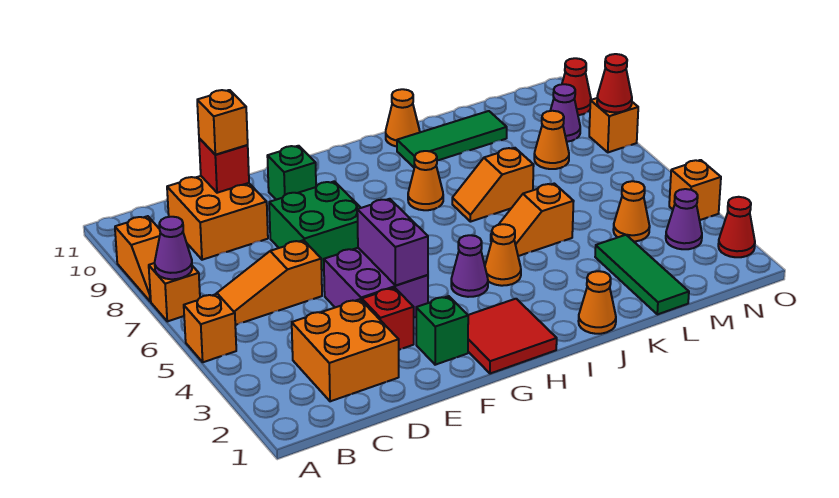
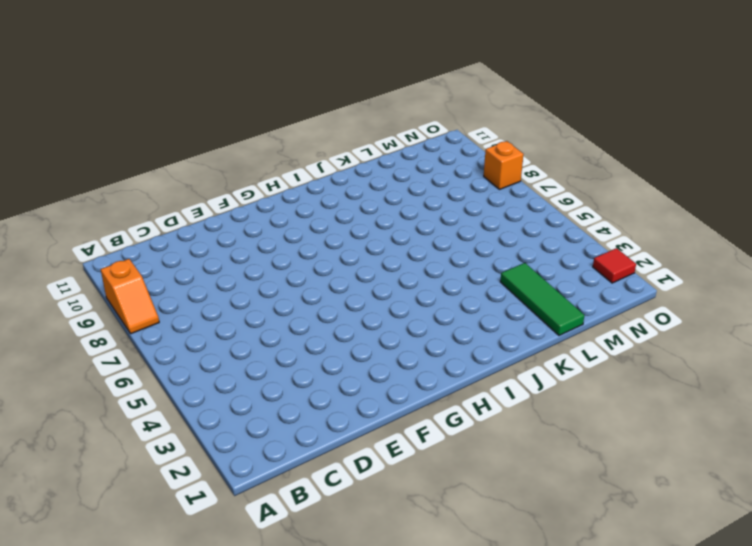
red tile O2 level 1 -> red cone O2 level 1
none -> orange brick A5 level 1
none -> orange brick A7 level 1
none -> orange slope B6:D6 level 1 top D
none -> orange brick C2:D3 level 1

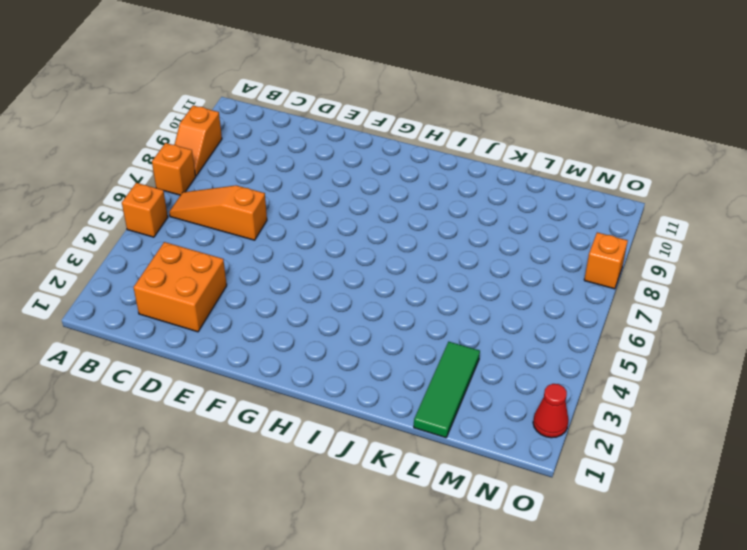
none -> orange brick C9:D10 level 1
none -> red brick E3 level 1
none -> purple brick E4:F5 level 1
none -> green brick E7:F8 level 1

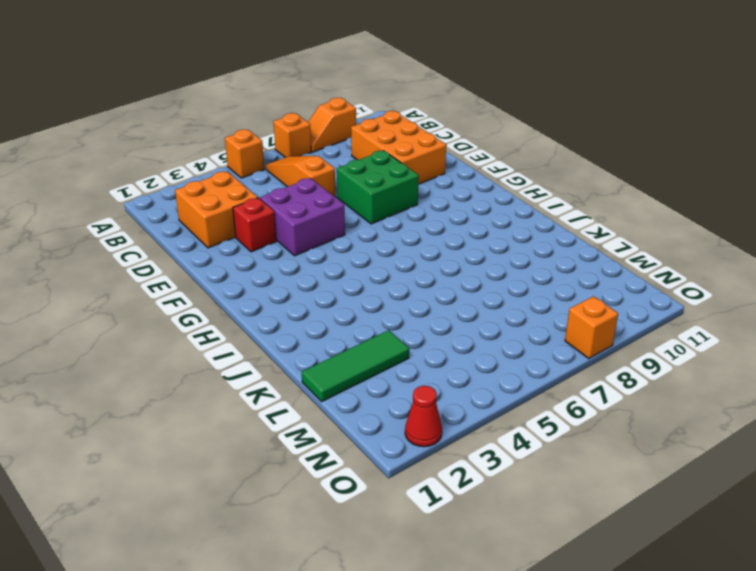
orange brick C9:E10 level 1 -> orange brick C9:D10 level 1
none -> green brick F2 level 1
none -> green brick F10 level 1
none -> red tile G1:H2 level 1
none -> purple cone H4 level 1

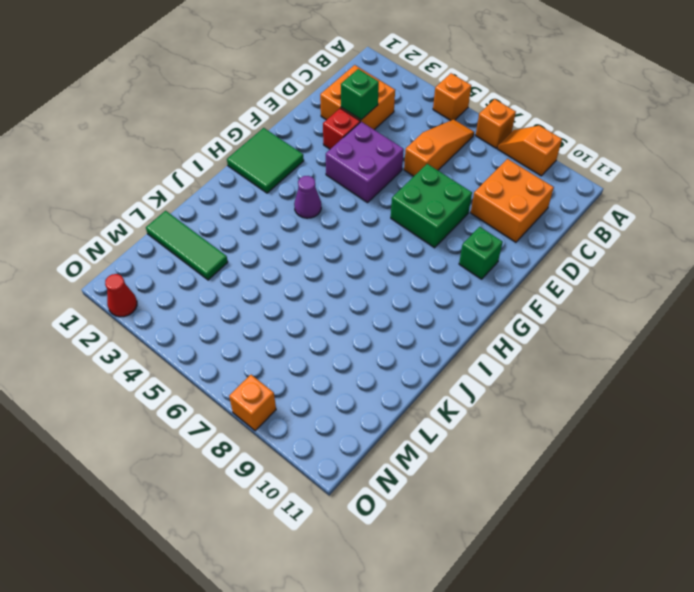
green brick D3 level 2 -> green brick F2 level 1
green tile G1:H2 level 1 -> red tile G1:H2 level 1
none -> orange cone I4 level 1
none -> orange cone I8 level 1
none -> orange cone J1 level 1
none -> orange slope J5:K5 level 1 top K

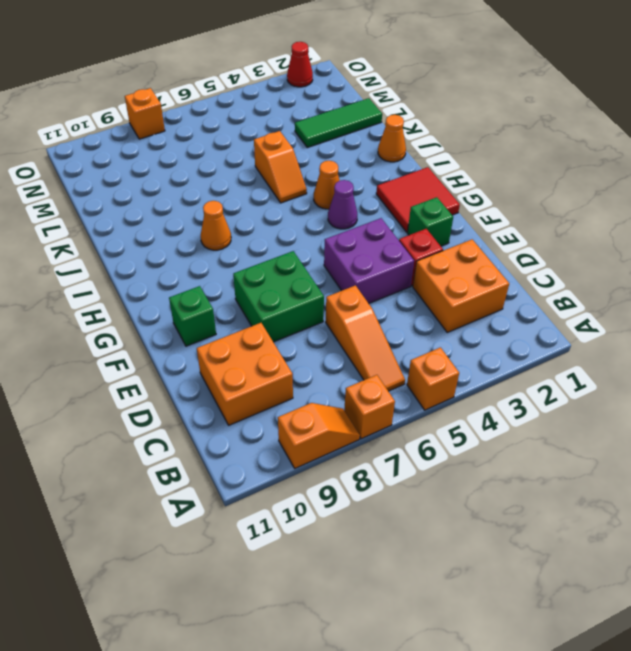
none -> orange slope J7:K7 level 1 top K
none -> green tile J10:L10 level 1
none -> orange cone J11 level 1
none -> orange cone M4 level 1

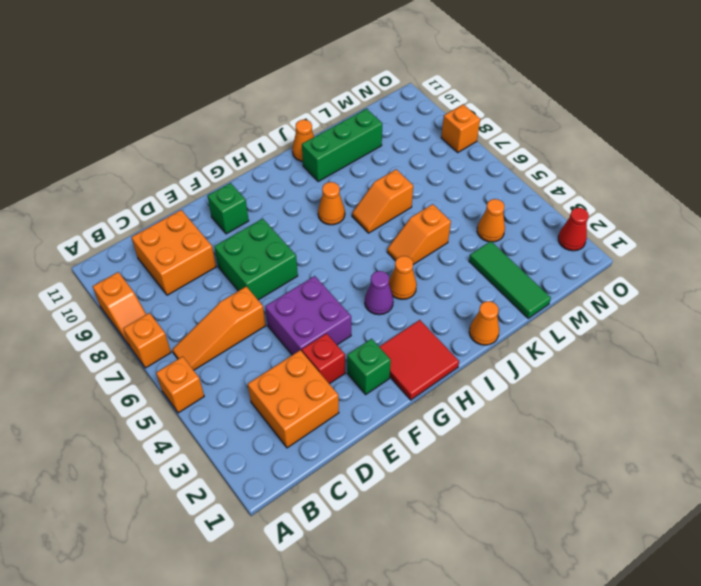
green brick J10:L10 level 1 -> green tile J10:L10 level 1
none -> orange cone M8 level 1
none -> purple cone N3 level 1
none -> purple cone N9 level 1
none -> orange brick O4 level 1

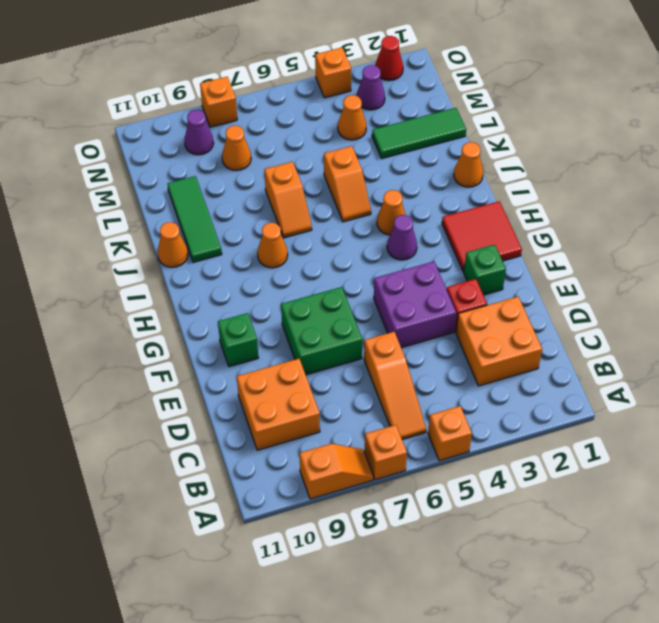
none -> red cone O10 level 1
none -> purple cone A7 level 2
none -> red brick D10 level 2
none -> purple brick F4:F5 level 2

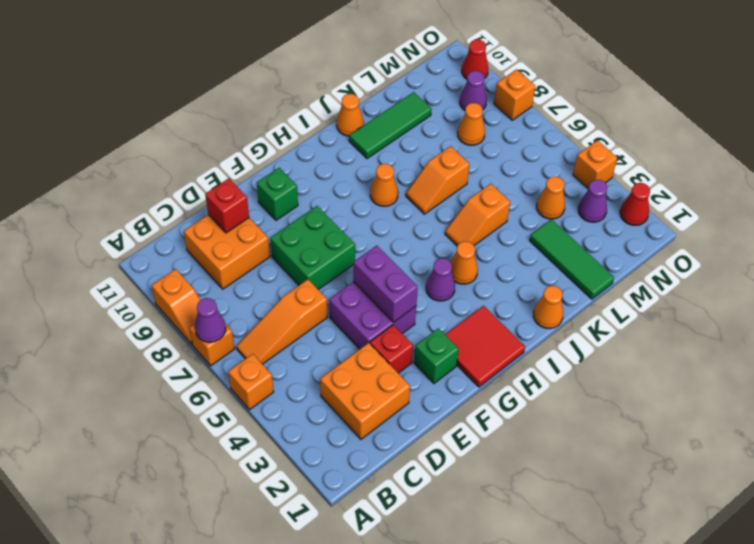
none -> red cone O8 level 2
none -> orange brick D10 level 3

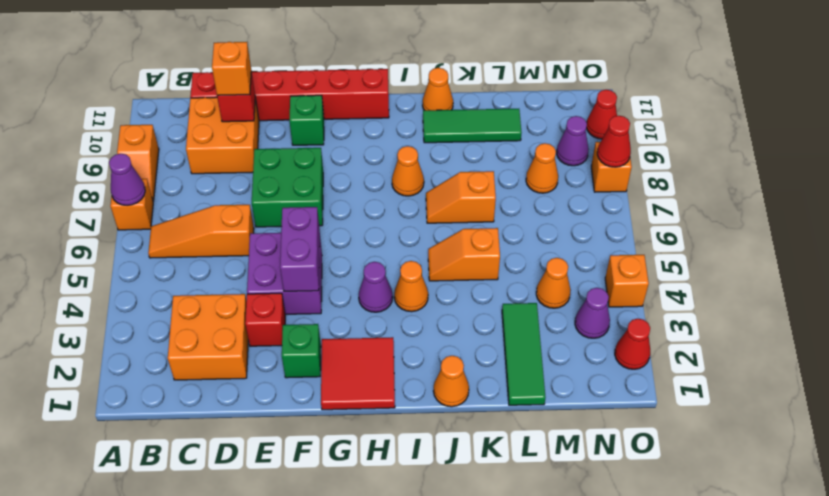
red brick C11:H11 level 1 -> none
none -> orange brick A5 level 1

